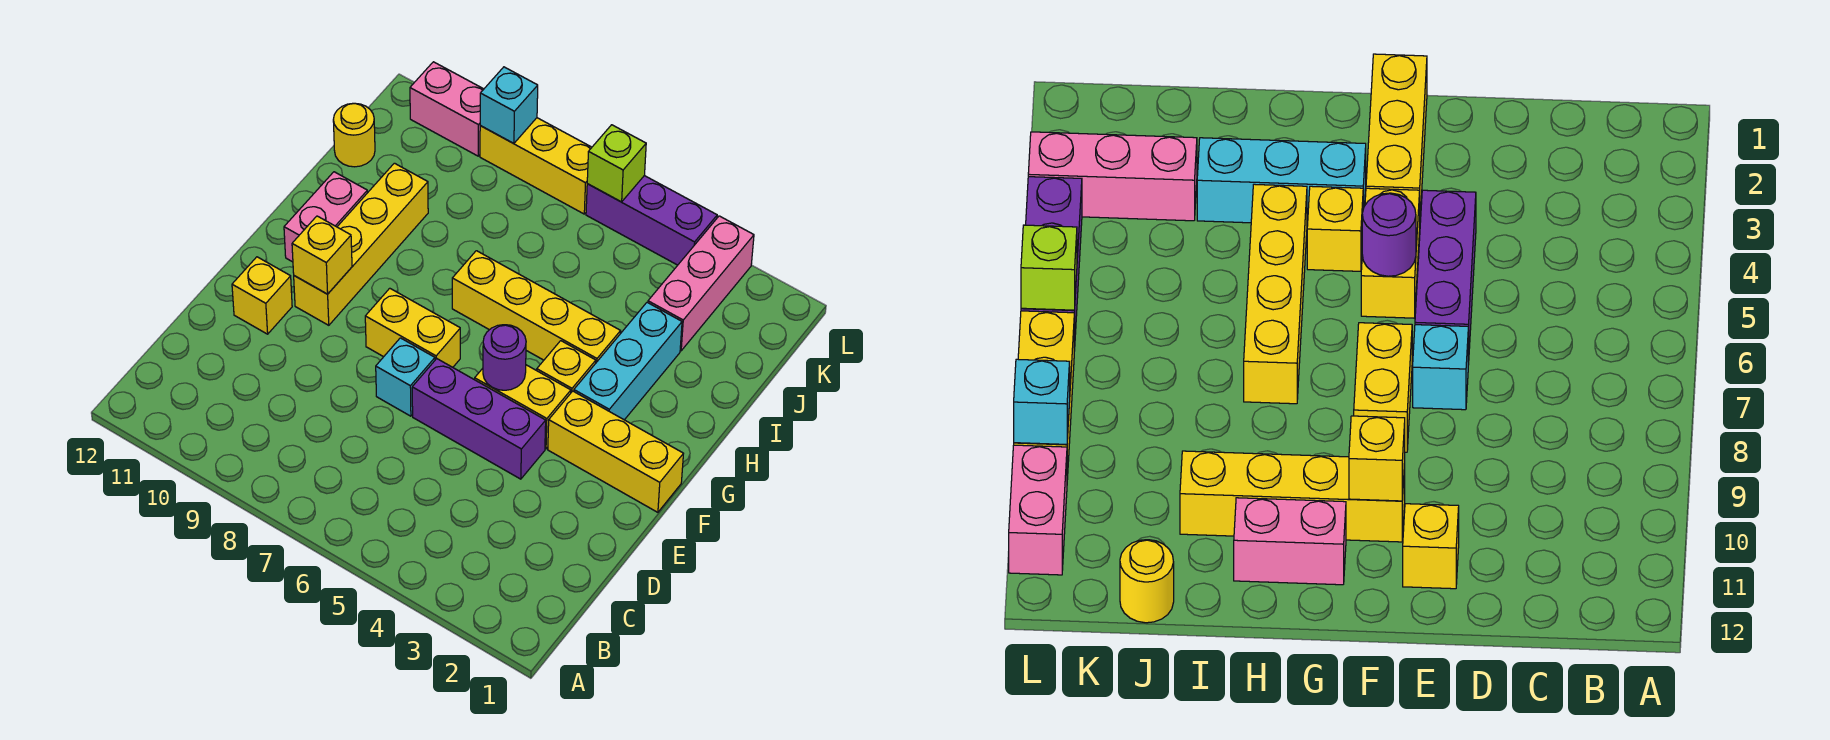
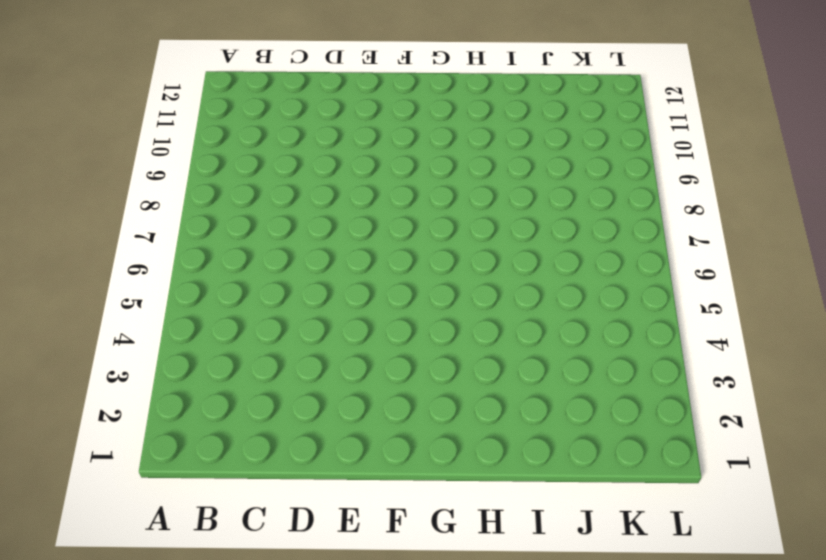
none -> purple brick E4:E6 level 1
none -> cyan brick E7 level 1
none -> yellow brick E11 level 1

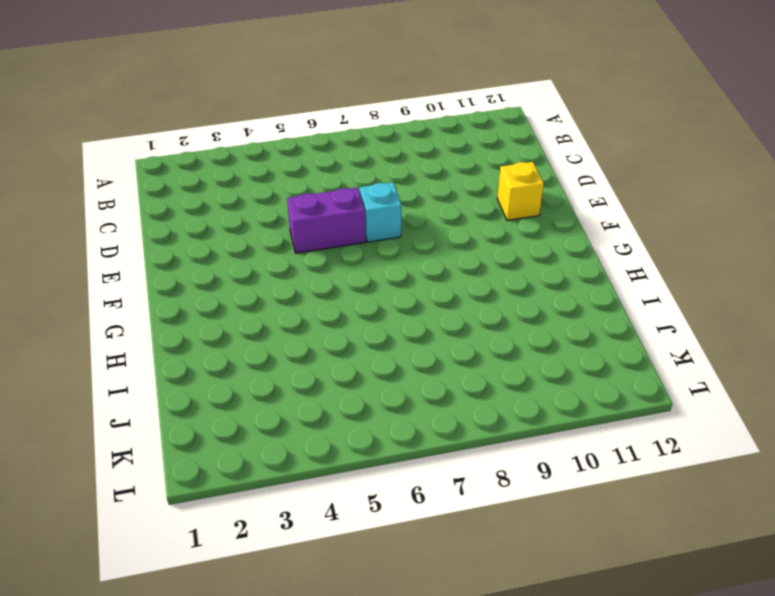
purple brick E5:E6 level 1 -> purple brick E4:E6 level 1
none -> yellow brick F1:F3 level 1
none -> yellow brick F4:F5 level 1
none -> yellow brick F7:F8 level 1

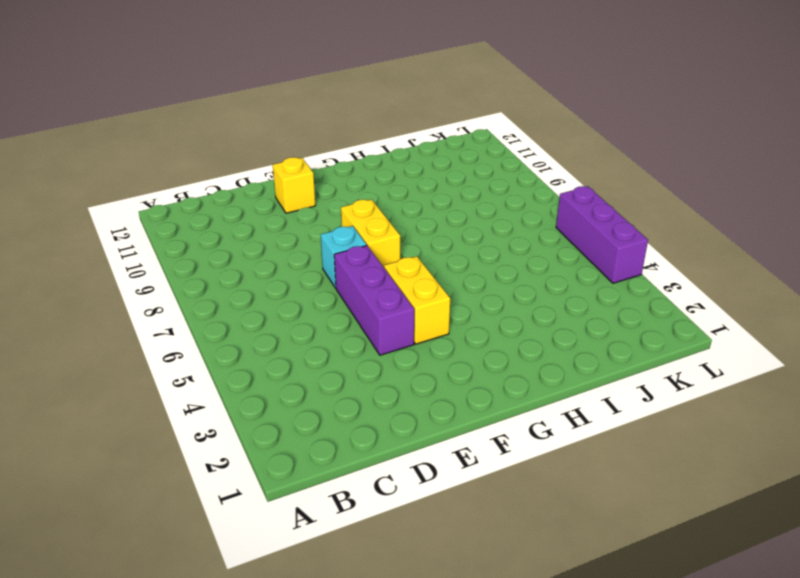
none -> yellow brick F1:F3 level 1
none -> yellow brick F10:I10 level 1
none -> cyan brick G3:I3 level 1

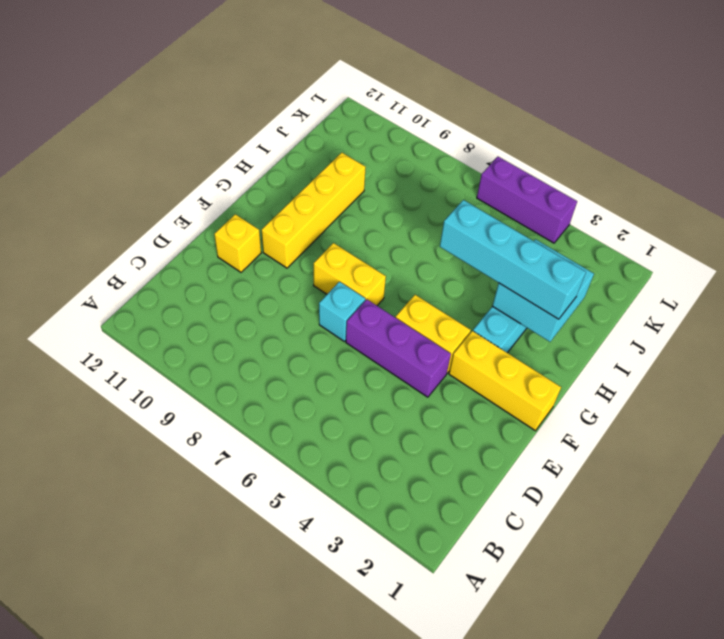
cyan brick H2:I3 level 2 -> none
cyan brick H2:H5 level 3 -> none
none -> yellow brick G4 level 1
none -> pink brick G11:H11 level 1
none -> yellow brick H4:H7 level 1

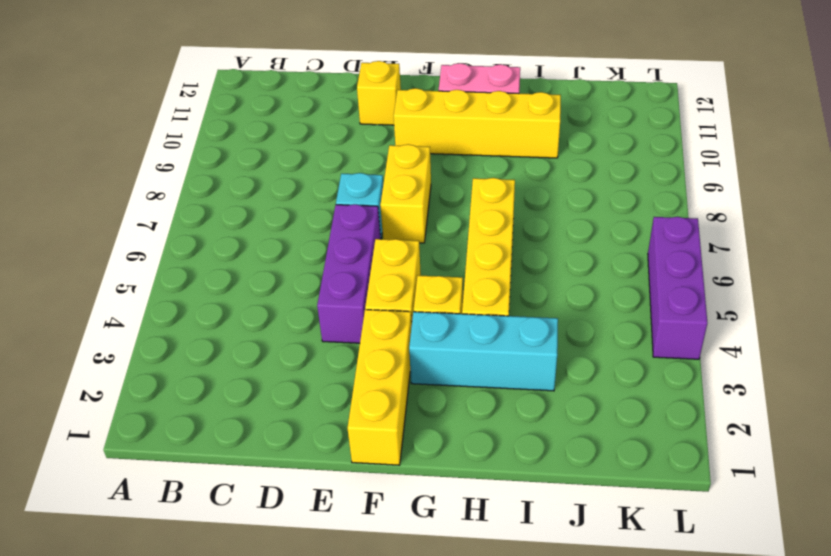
none -> pink brick J3:L3 level 1
none -> yellow round brick J12 level 1
none -> yellow brick L7:L9 level 1

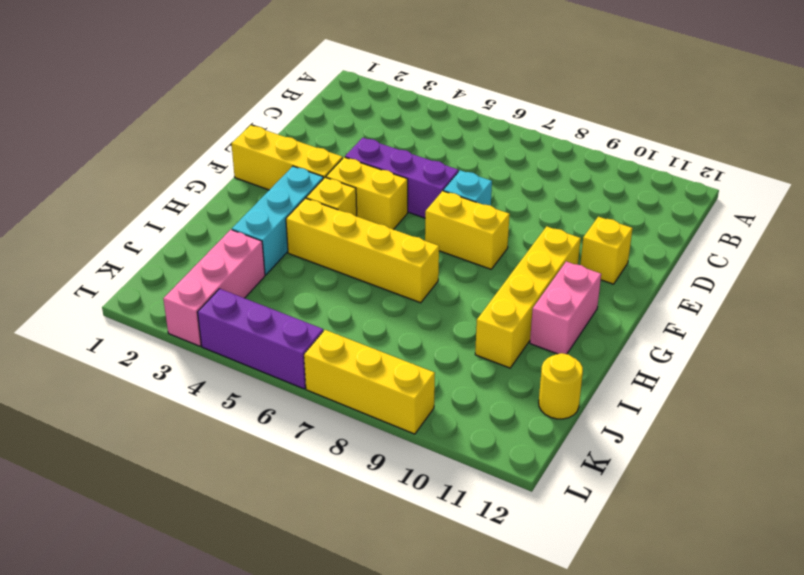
none -> pink brick L10:L11 level 1
none -> purple round brick F5 level 2
none -> yellow brick F10 level 2

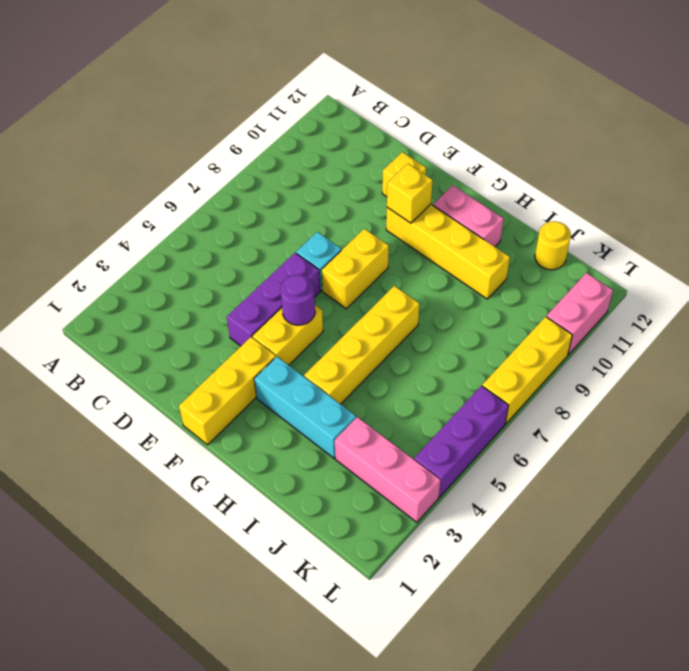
none -> yellow brick G4 level 1
none -> lime brick L6 level 2
none -> cyan brick L9 level 2

